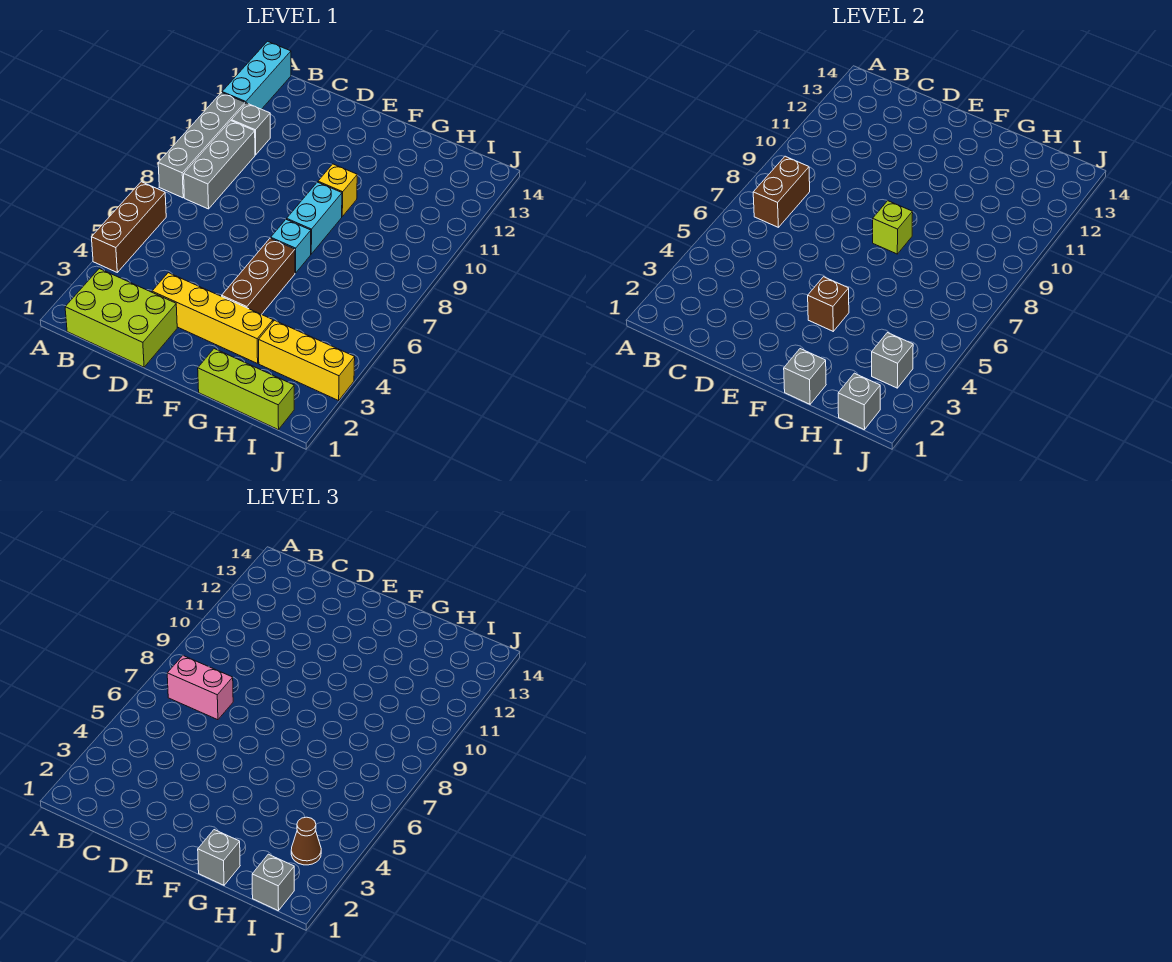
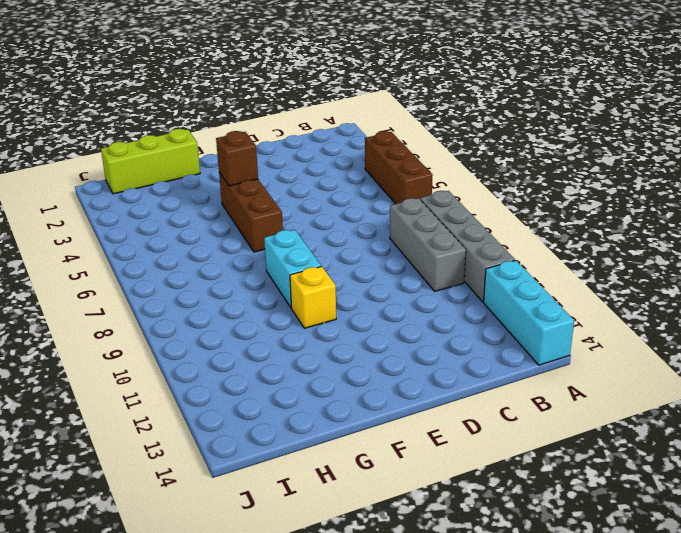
none -> lime brick B1:D2 level 1
none -> grey brick B11 level 1
none -> yellow brick D3:G3 level 1

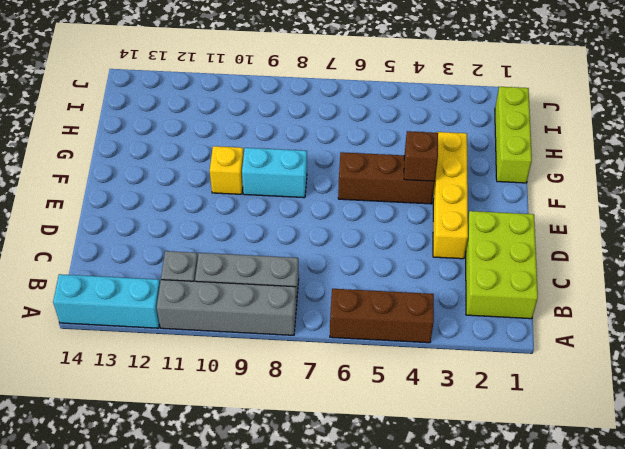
none -> cyan brick F7 level 1
none -> yellow brick H3:J3 level 1
none -> brown brick B7:B8 level 2

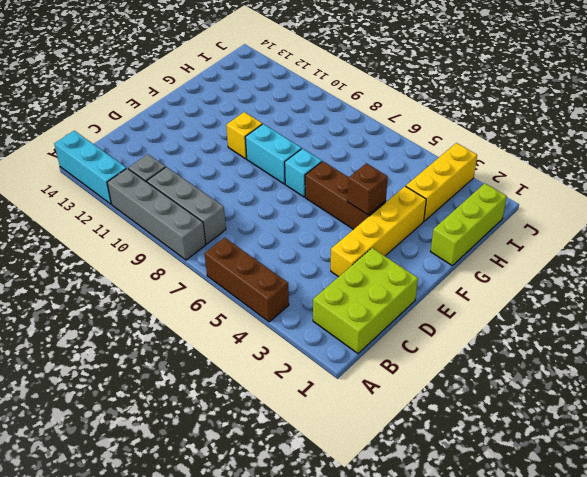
none -> brown brick B7:B8 level 2
none -> lime brick F8 level 2
none -> grey brick G1 level 2

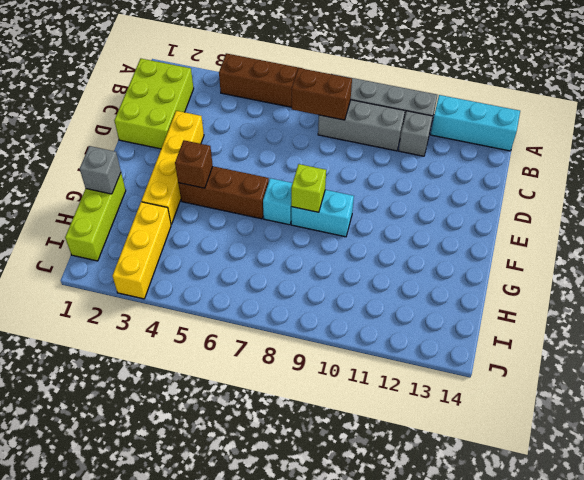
none -> yellow brick F10 level 1
none -> grey brick I1 level 2
none -> grey brick I3 level 2

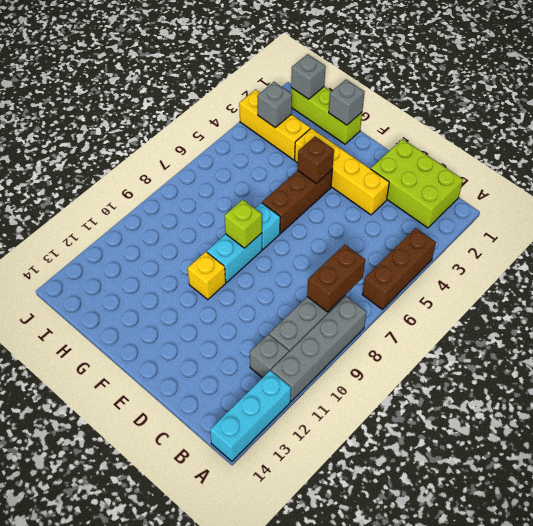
none -> pink brick B7:C7 level 3
none -> grey brick G1 level 3
none -> grey brick I1 level 3

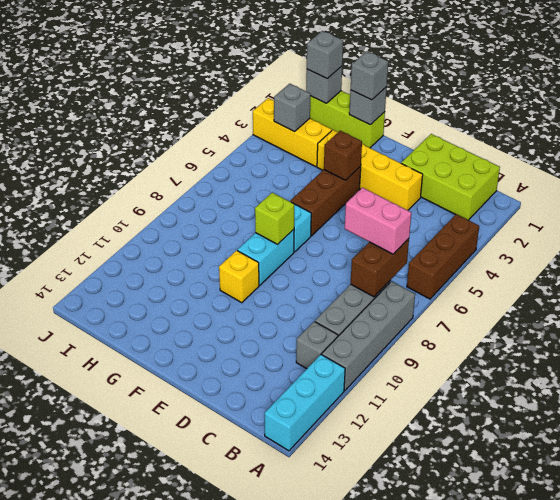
none -> brown cone I3 level 3

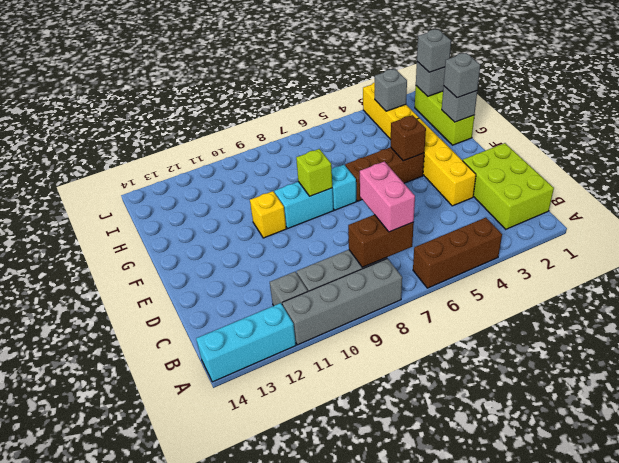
none -> brown cone I3 level 3

